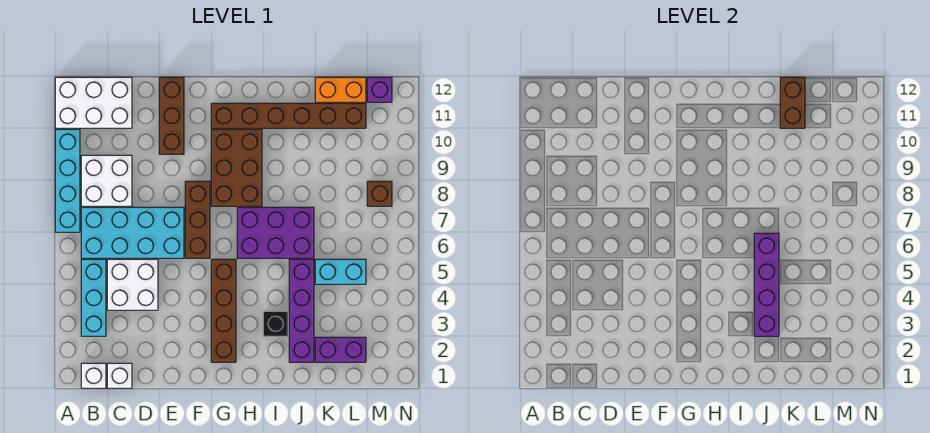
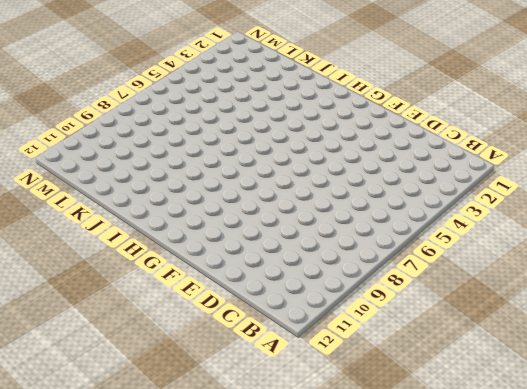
none -> cyan brick A7:A10 level 1
none -> white brick A11:C12 level 1
none -> white brick B1 level 1

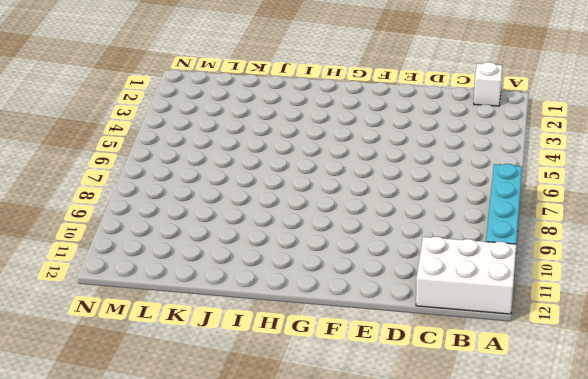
none -> cyan brick B3:B5 level 1
none -> cyan brick B6:E7 level 1
none -> white brick B8:C9 level 1

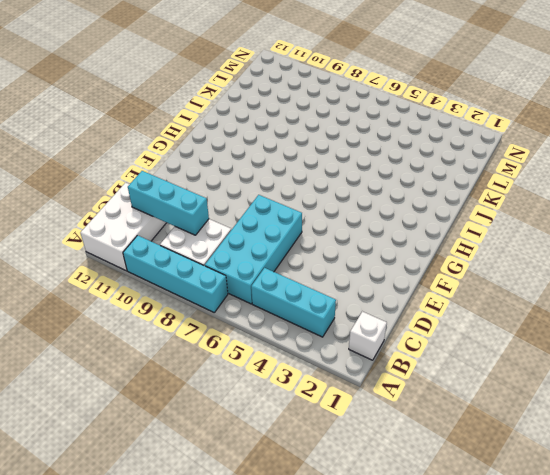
cyan brick C9:C11 level 2 -> none
none -> white brick C1 level 1
none -> white brick C4:D5 level 1
none -> brown brick E10:E12 level 1

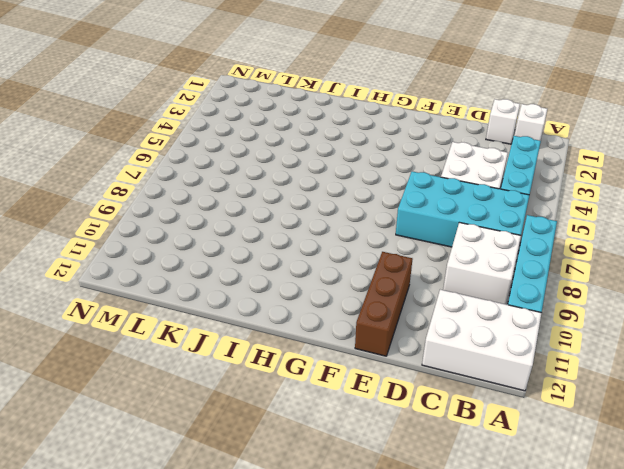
none -> brown brick F6:F8 level 1
none -> brown brick G2:G5 level 1
none -> brown brick G8:H10 level 1

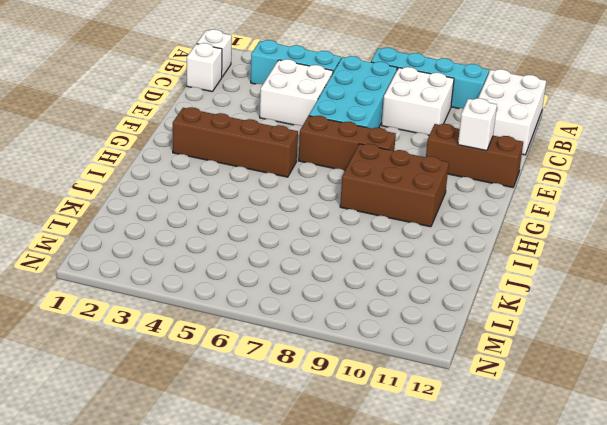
white brick E11 level 2 -> none
none -> brown brick G11:L11 level 1
none -> purple brick H6:J7 level 1
none -> black brick I3 level 1

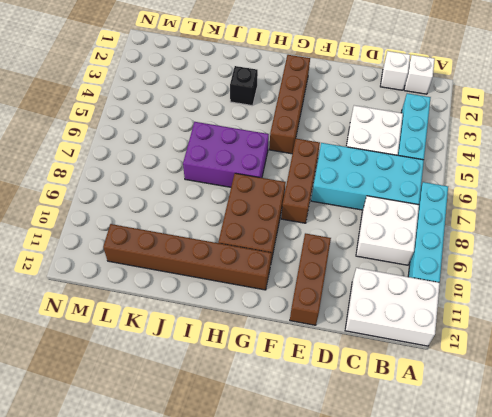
none -> purple brick J2:J5 level 1
none -> purple brick K2:L2 level 1
none -> cyan brick K5:L5 level 1

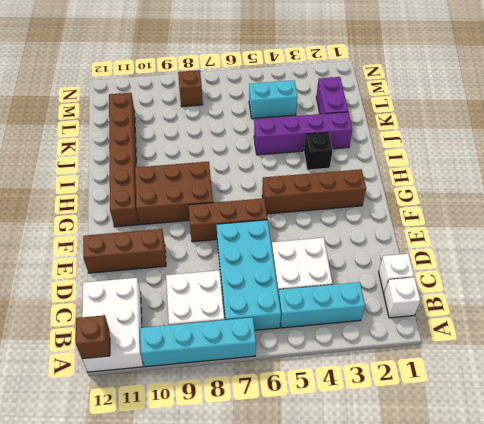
brown brick A12 level 2 -> none
cyan brick L4:L5 level 1 -> cyan brick K5:L5 level 1
none -> purple brick H6:J7 level 1
none -> orange brick K12:L12 level 1
none -> purple brick M12 level 1

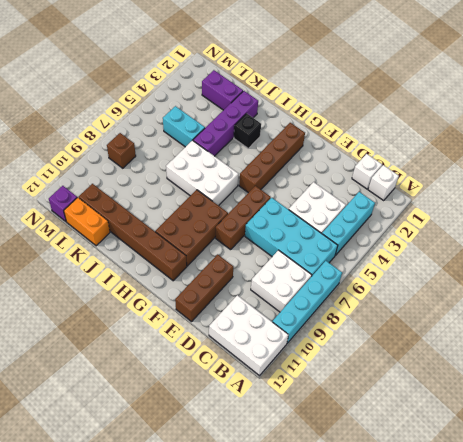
white brick H6:J7 level 1 -> purple brick H6:J7 level 1
none -> purple brick J3:J6 level 2
none -> brown brick K11:K12 level 2

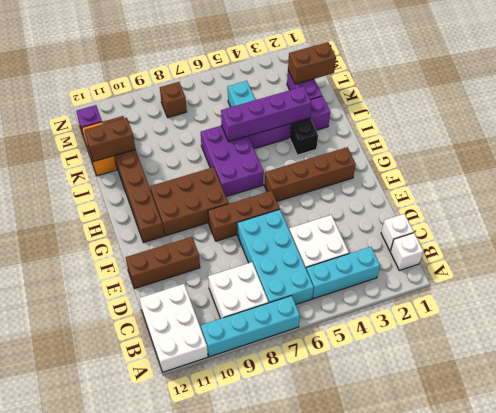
brown brick L1:L2 level 2 -> none

